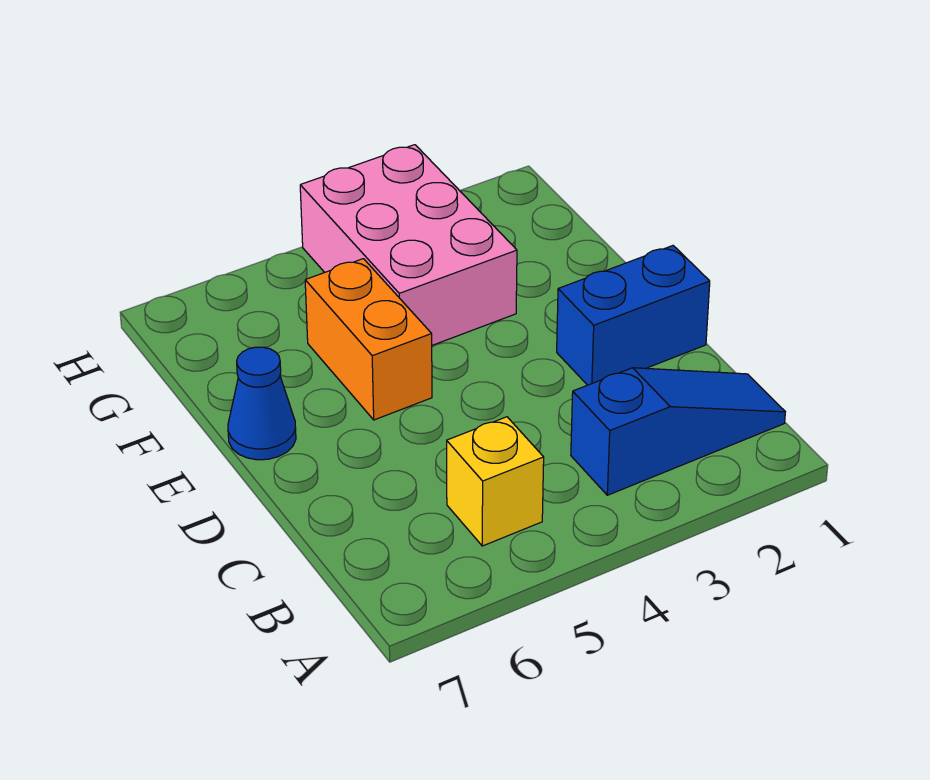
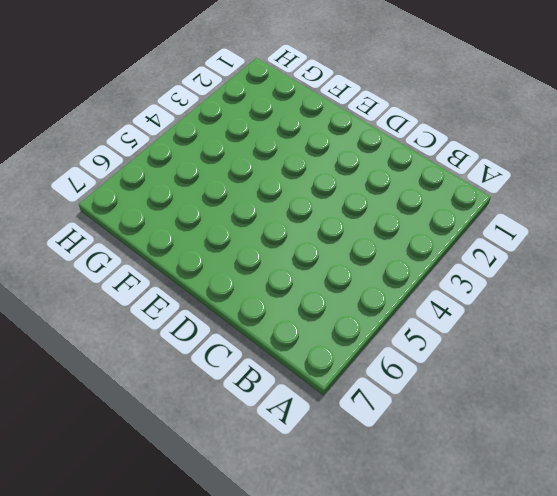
none -> blue slope B1:B3 level 1 top 3
none -> yellow brick B5 level 1

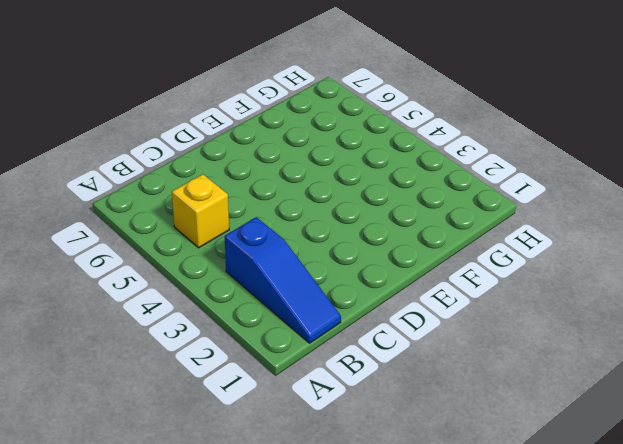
none -> blue brick D1:D2 level 1
none -> orange brick E5:F5 level 1

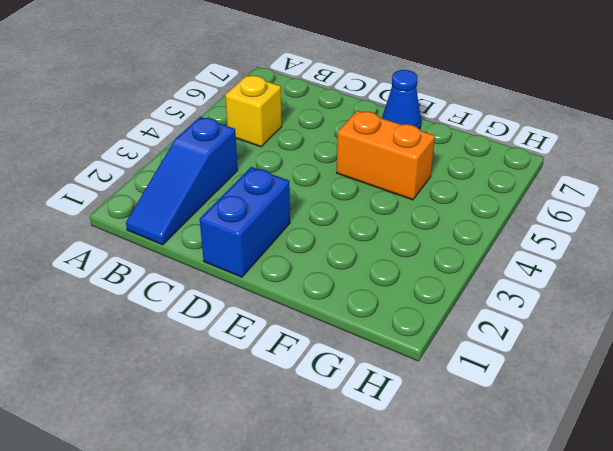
none -> pink brick F3:H4 level 1

